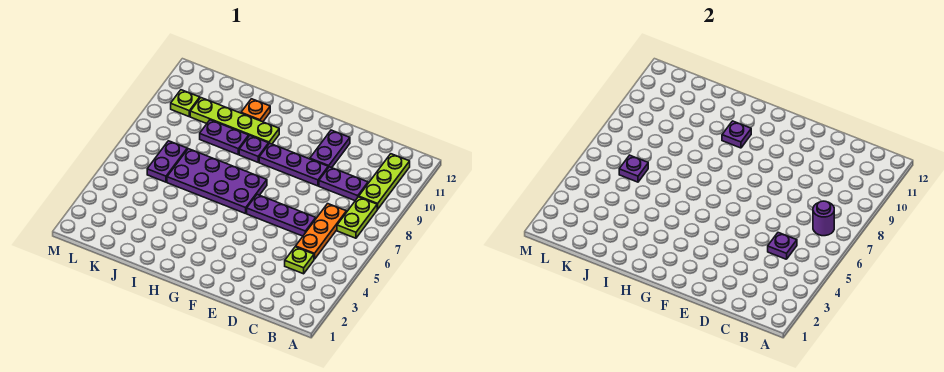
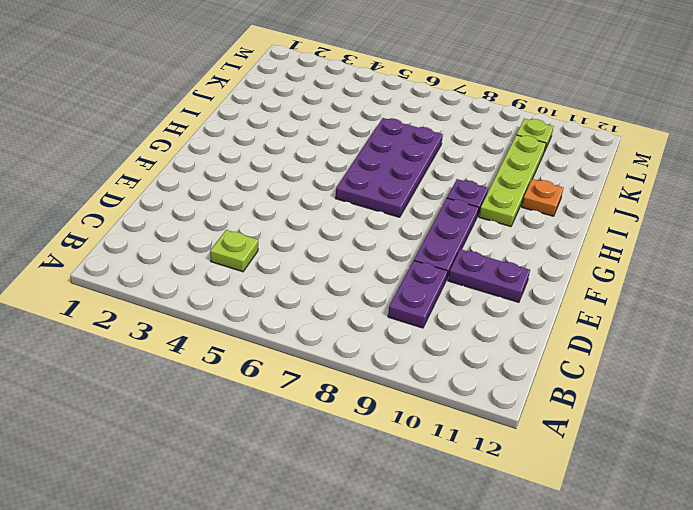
none -> lime plate B7:B8 level 1
none -> lime plate B9:B11 level 1
none -> orange plate C5:C7 level 1

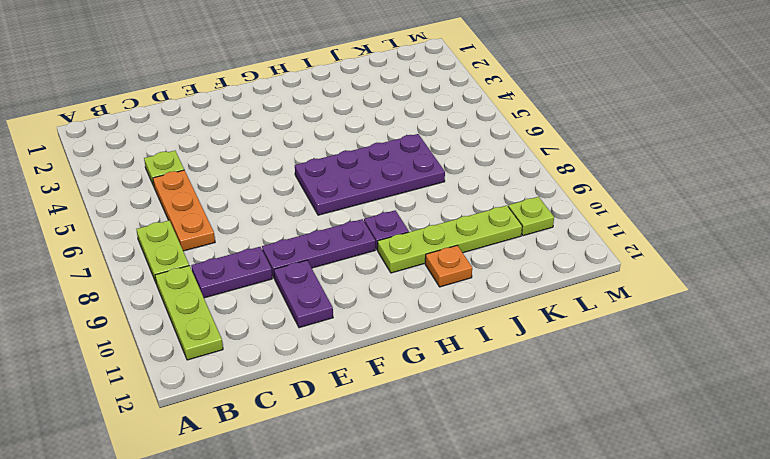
none -> purple plate D6:F6 level 1
none -> purple plate I9:J9 level 1
none -> purple plate K6:K7 level 1

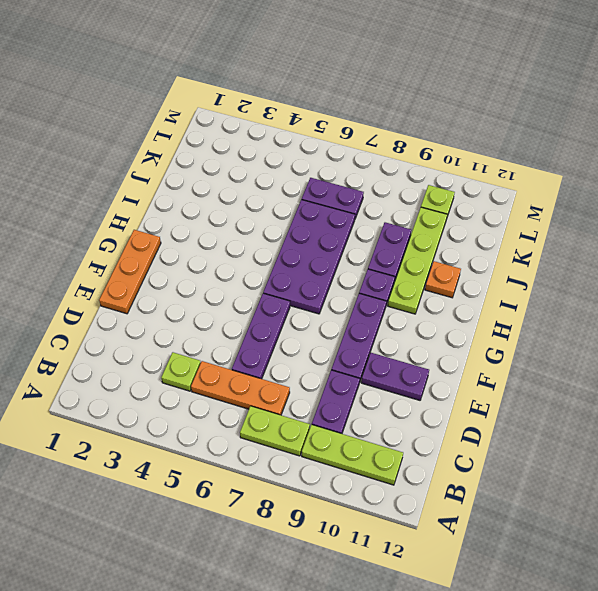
orange plate E1:G1 level 1 -> none
none -> purple round brick B7 level 2
none -> purple plate C5 level 2
none -> purple plate H10 level 2

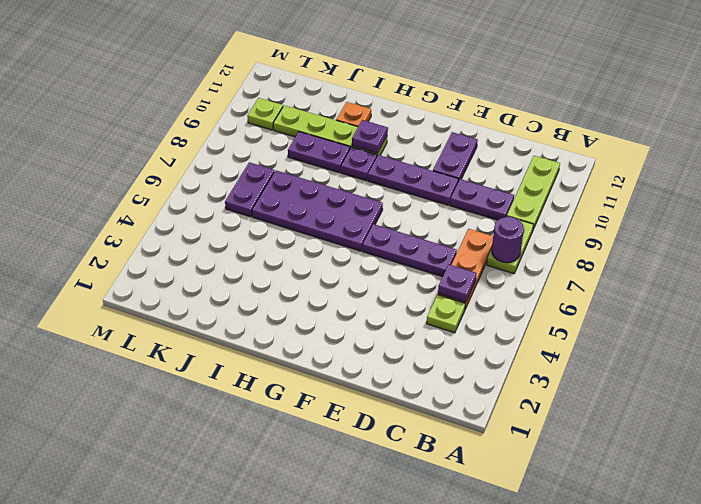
none -> purple plate K6 level 2

